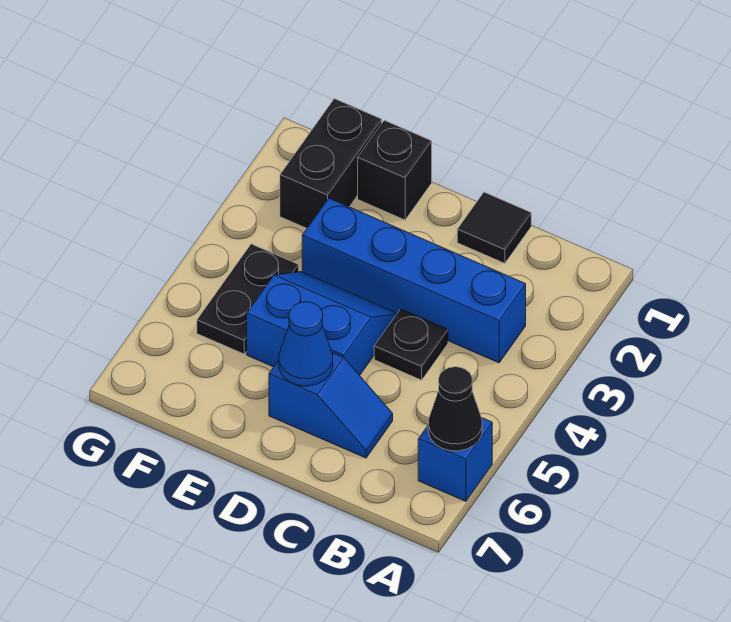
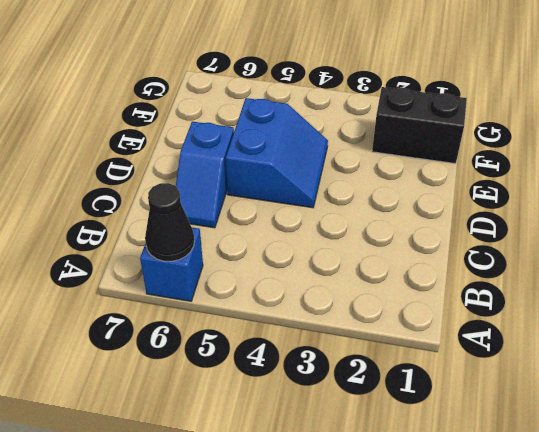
none -> blue brick B3:E3 level 1
none -> black tile C1 level 1

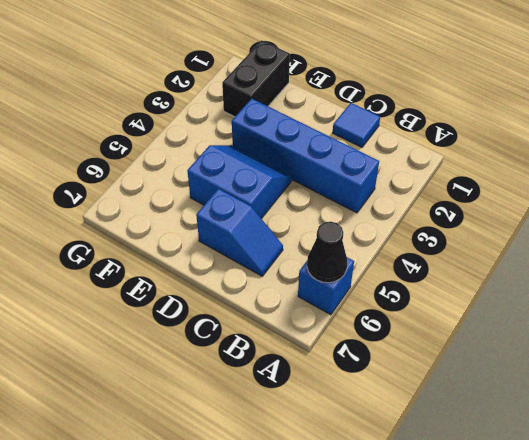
blue tile C1 level 1 -> black tile C1 level 1
none -> black plate C4 level 1
none -> black brick E1 level 1

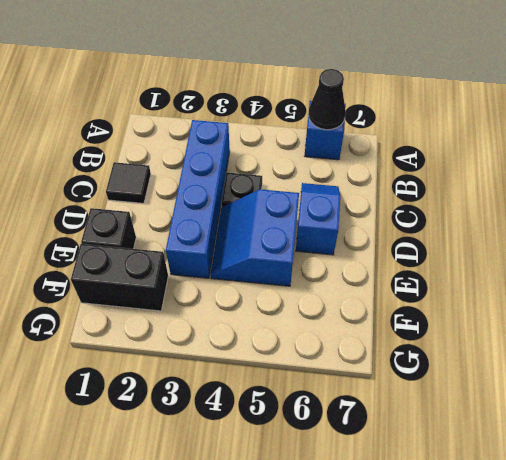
none -> black plate F4:F5 level 1
none -> blue cone D6 level 2

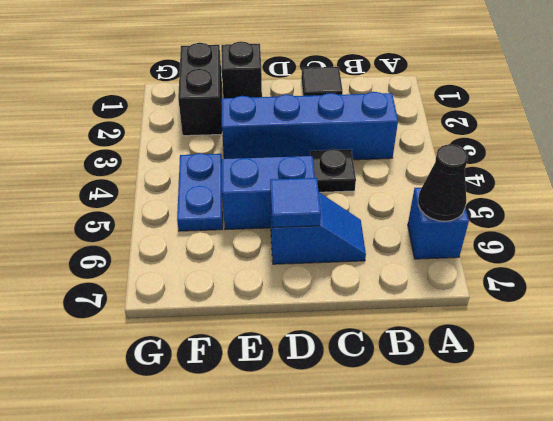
blue tile D6 level 2 -> blue cone D6 level 2
blue plate F4:F5 level 1 -> black plate F4:F5 level 1

